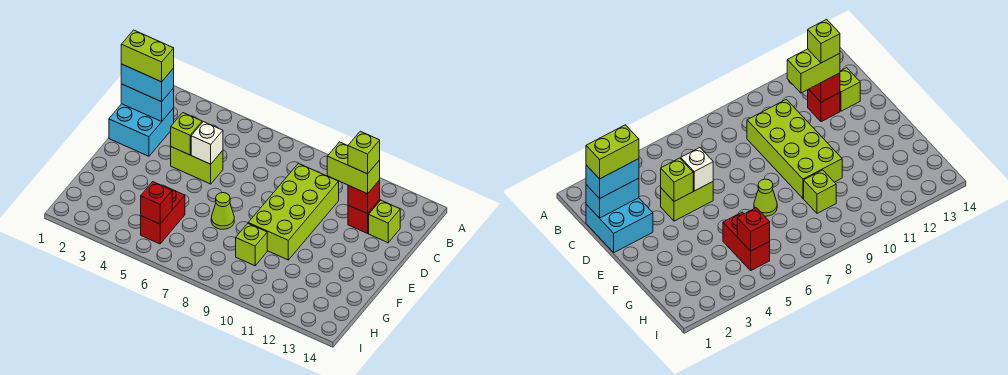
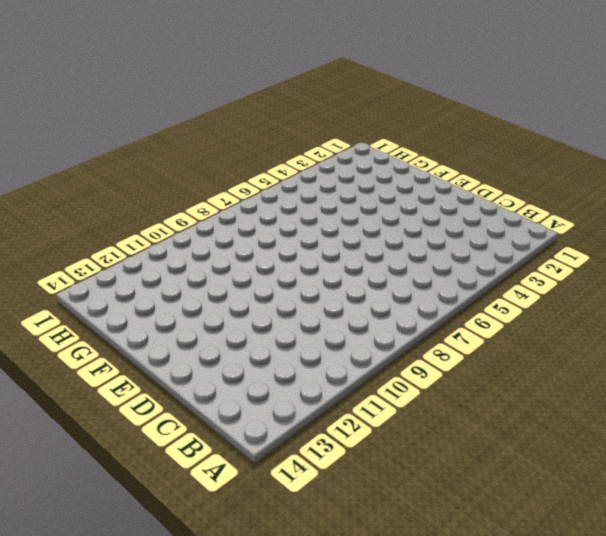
none -> cyan brick C1:D2 level 1
none -> lime brick C9:F10 level 1
none -> red brick C12 level 1

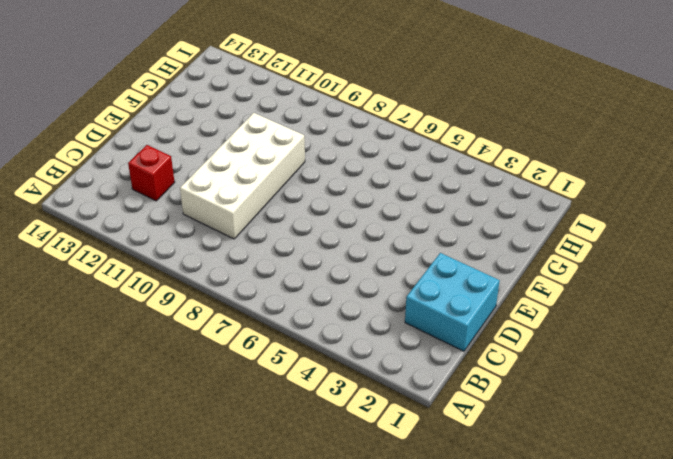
white brick C9:F10 level 1 -> lime brick C9:F10 level 1
none -> lime brick C13 level 1
none -> lime brick D4:D5 level 1
none -> lime cone F7 level 1

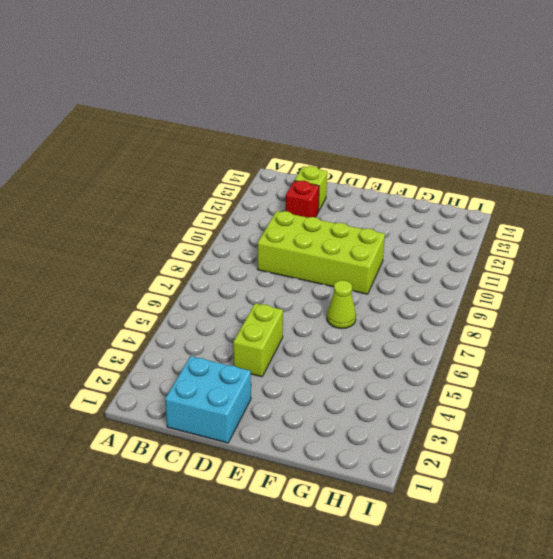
none -> red brick G5:H5 level 1
none -> lime brick G9 level 1
none -> cyan brick C1:C2 level 2

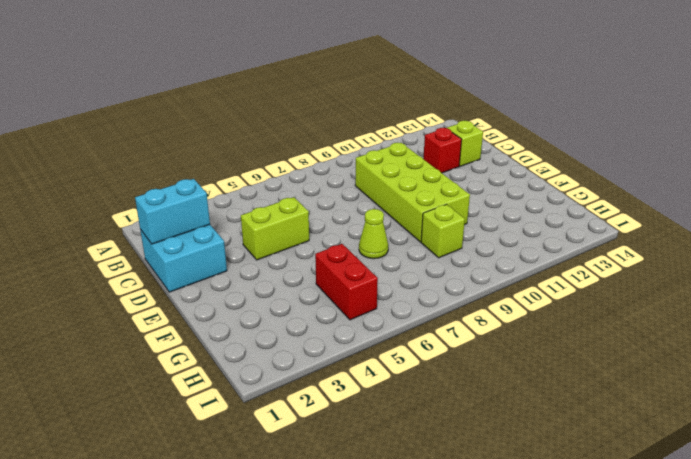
none -> red brick C12 level 2
none -> lime brick D4 level 2
none -> white brick D5 level 2

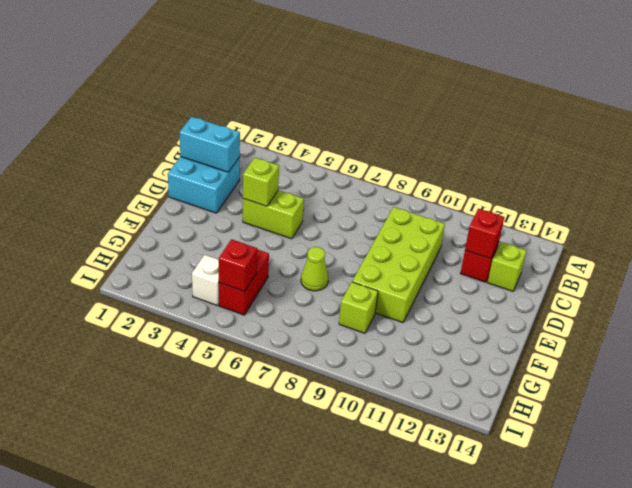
white brick H4 level 1 -> white brick D5 level 2
none -> cyan brick C1:C2 level 3
none -> lime brick C11:C12 level 3
none -> lime brick C1:C2 level 4

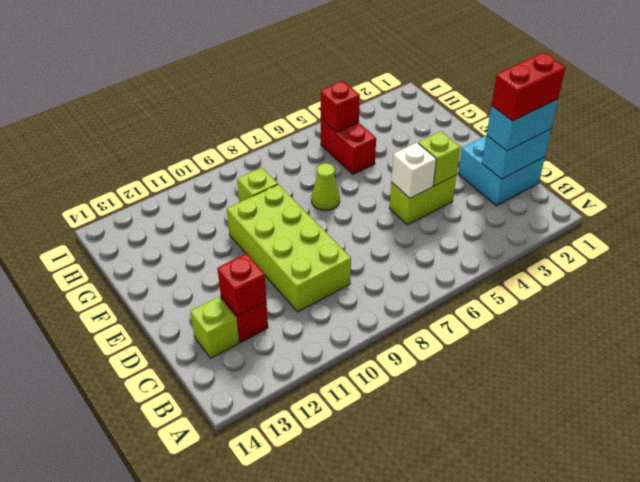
red brick C1:C2 level 4 -> lime brick C1:C2 level 4
none -> lime brick C11:C12 level 3
none -> lime brick C12 level 4

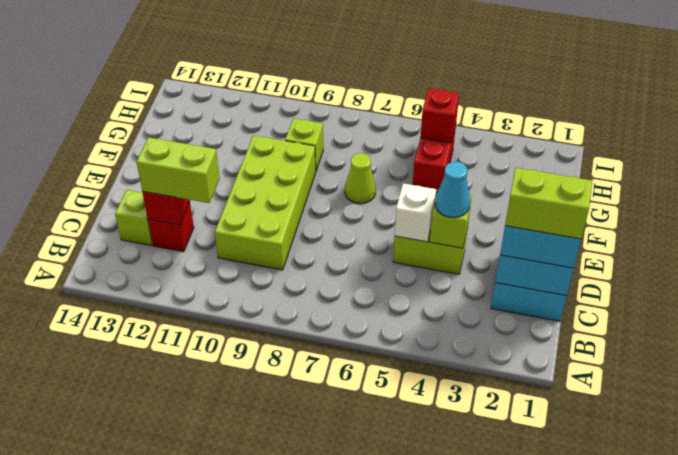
cyan cone D4 level 3 -> none
none -> lime brick C12 level 4

